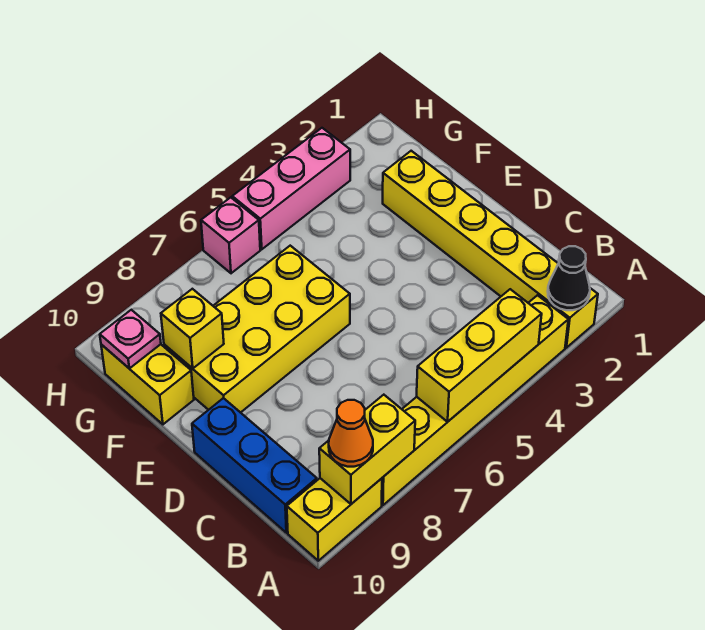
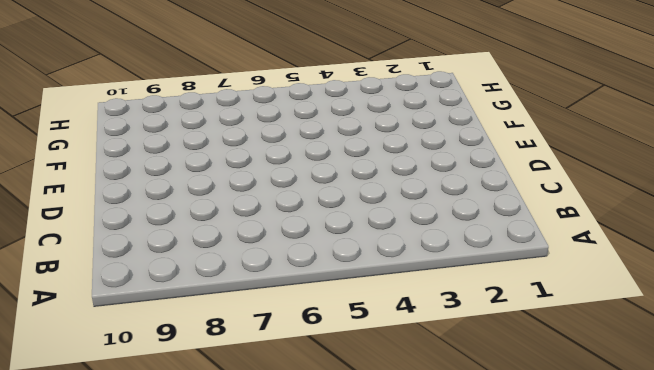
none -> yellow brick A2:F2 level 1
none -> yellow brick A3:A8 level 1
none -> yellow brick A9:A10 level 1

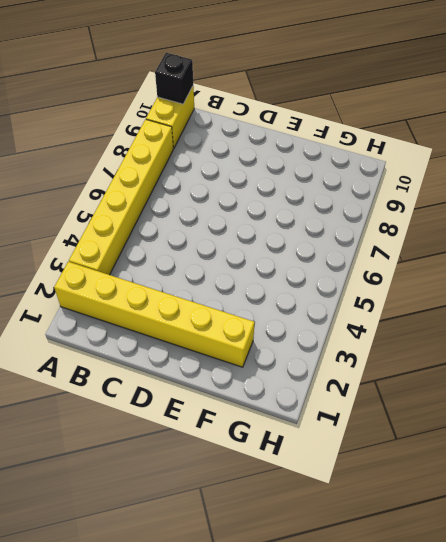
black brick A10 level 2 -> none
none -> blue brick B10:D10 level 1
none -> yellow brick E6:F9 level 1
none -> yellow brick F10:G10 level 1

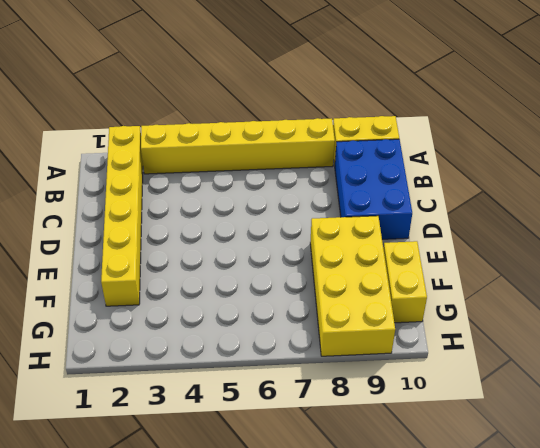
blue brick B9:D10 level 1 -> blue brick B10:D10 level 1
yellow brick E8:H9 level 1 -> yellow brick E6:F9 level 1
none -> pink brick H3:H5 level 1
none -> pink brick H6 level 1
none -> black cone A2 level 2

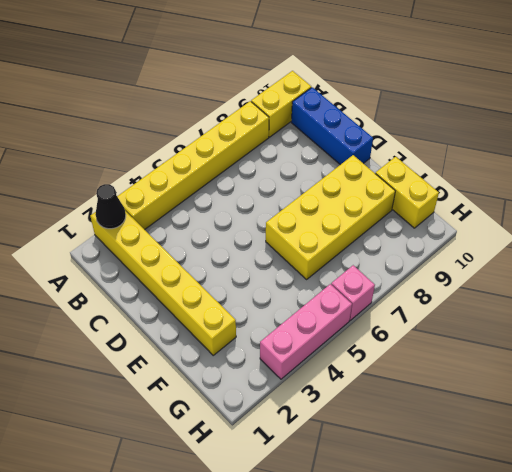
none -> yellow brick A4:A6 level 2
none -> yellow brick A8:A9 level 2
none -> yellow brick F9 level 2

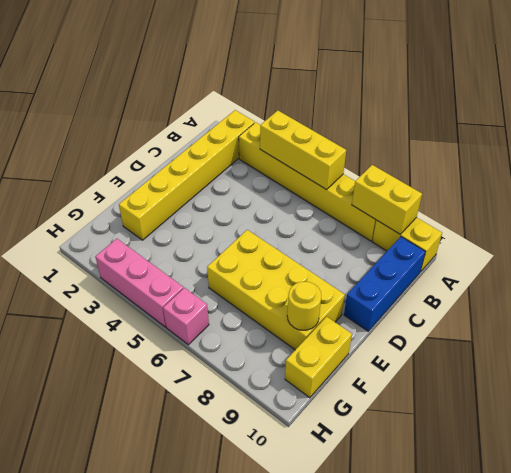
yellow round brick F9 level 2 -> yellow brick F9 level 2
none -> black cone A2 level 2
none -> pink plate G10 level 2
none -> orange cone A9 level 3

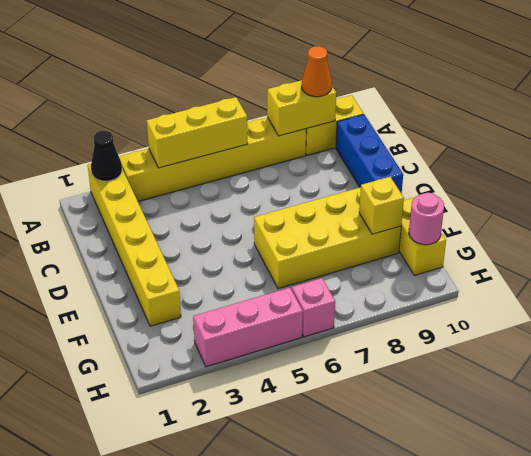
pink round brick G10 level 2 -> pink plate G10 level 2

